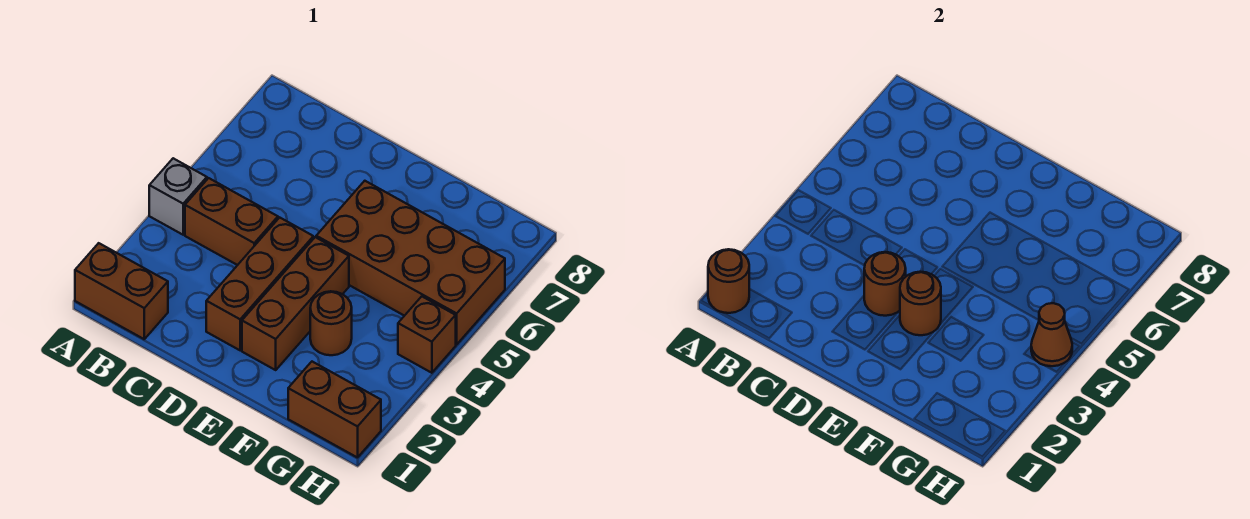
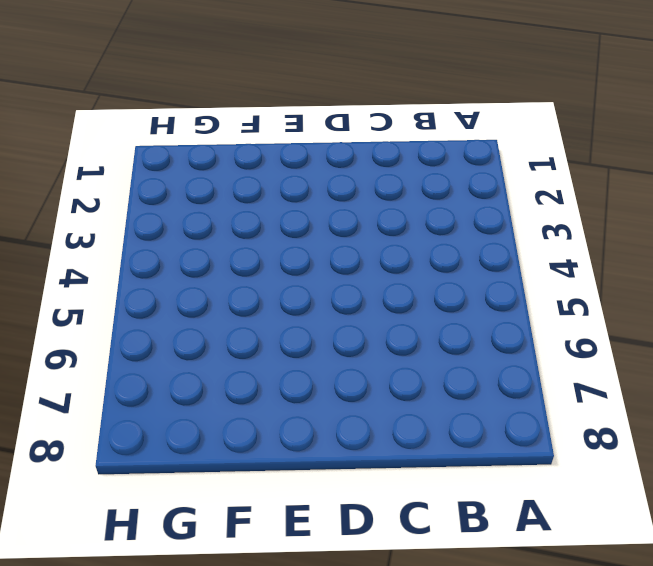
none -> brown brick A1:B1 level 1
none -> grey brick A4 level 1
none -> brown brick B4:C4 level 1

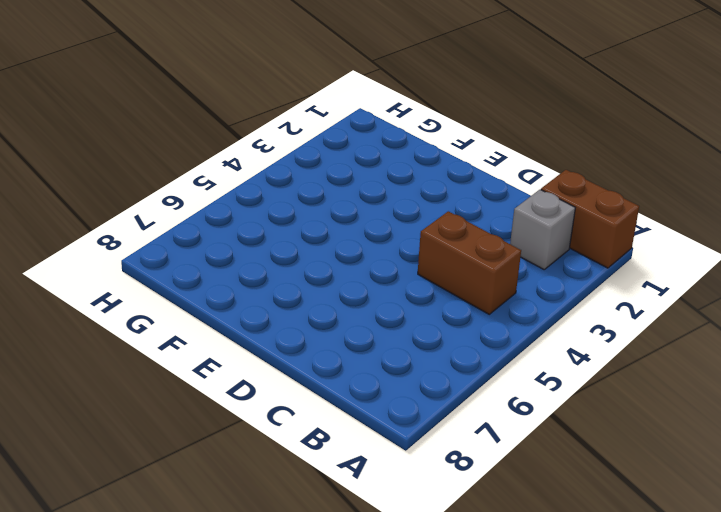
grey brick B2 level 1 -> grey brick A4 level 1
none -> brown brick D2:D4 level 1
none -> brown brick E2:E4 level 1
none -> brown brick E5:H6 level 1

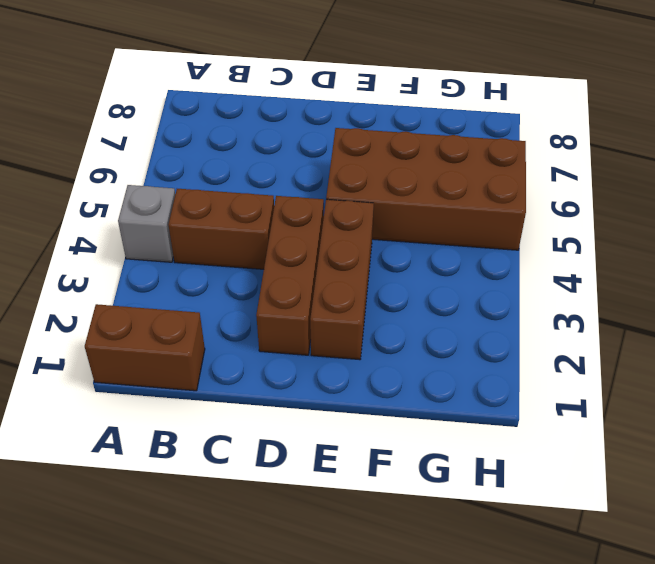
none -> brown round brick F3 level 1
none -> brown brick G1:H1 level 1
none -> brown brick H4 level 1

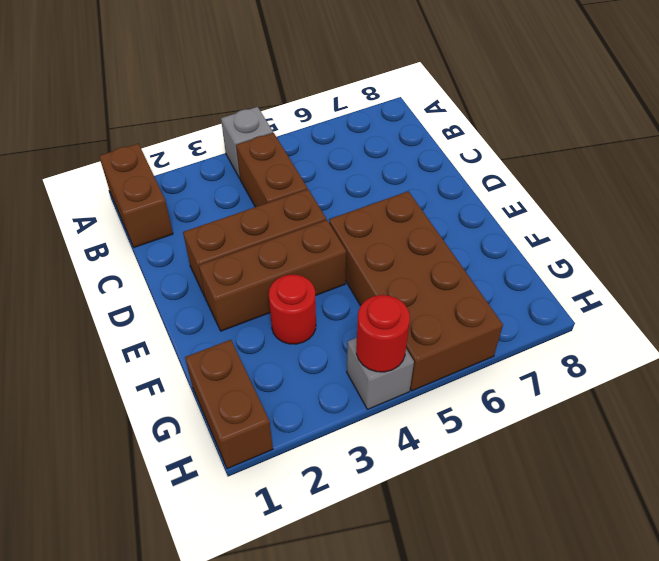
red round brick F3 level 1 -> brown round brick F3 level 1
grey brick H4 level 1 -> brown brick H4 level 1
red round brick H4 level 2 -> brown cone H4 level 2
none -> brown round brick A1 level 2
none -> brown round brick D3 level 2
none -> brown round brick E3 level 2

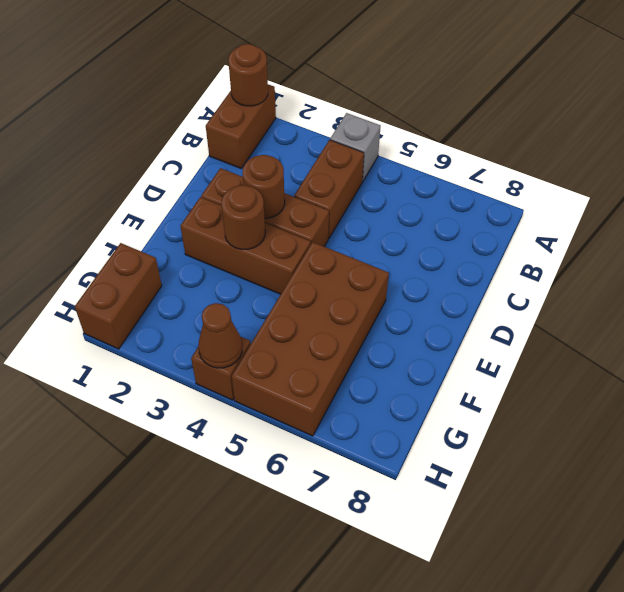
none -> brown round brick F3 level 1

